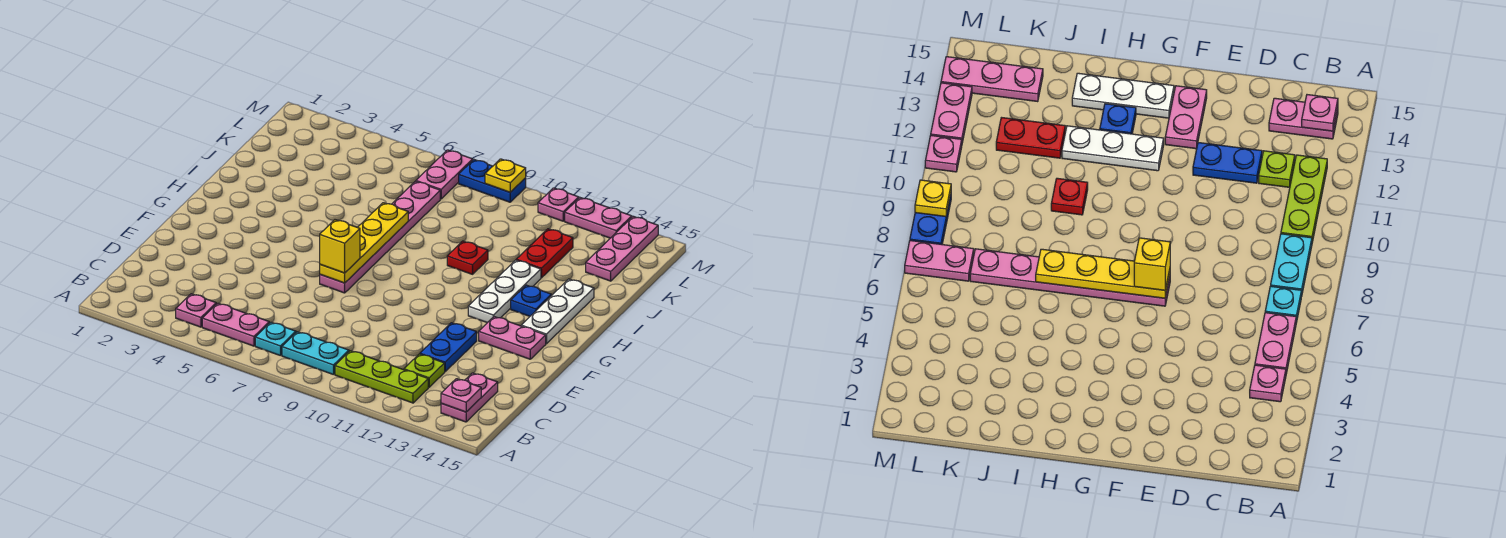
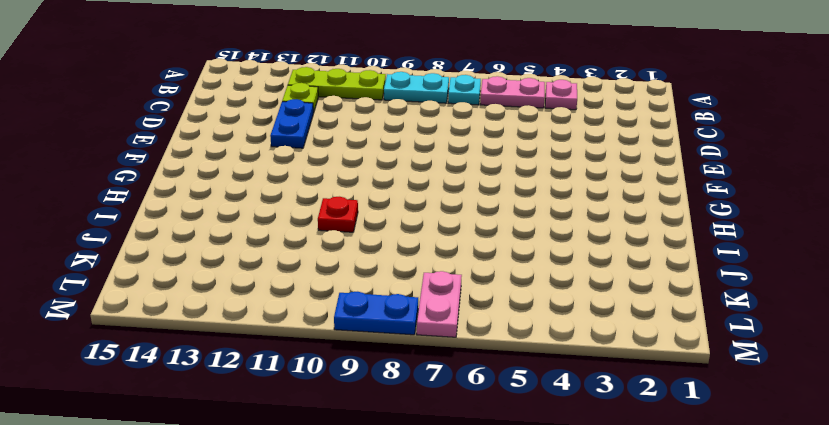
none -> pink plate B14:C14 level 1
none -> pink plate F7:K7 level 1
none -> pink plate F13:F14 level 1

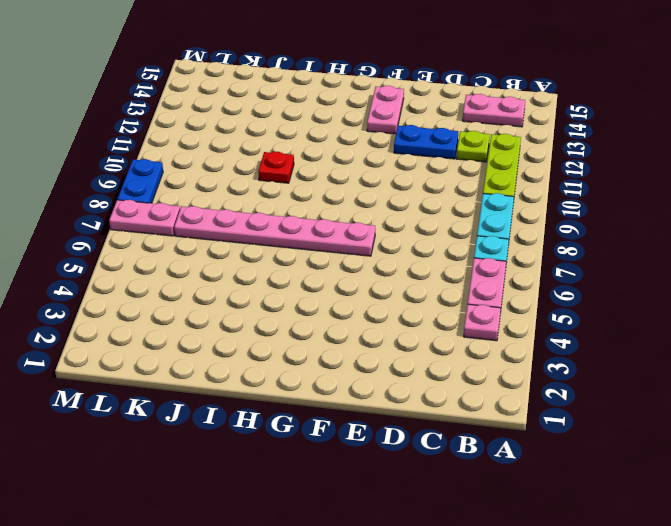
none -> white plate G12:I12 level 1
none -> white plate G14:I14 level 1
none -> blue plate H13 level 1

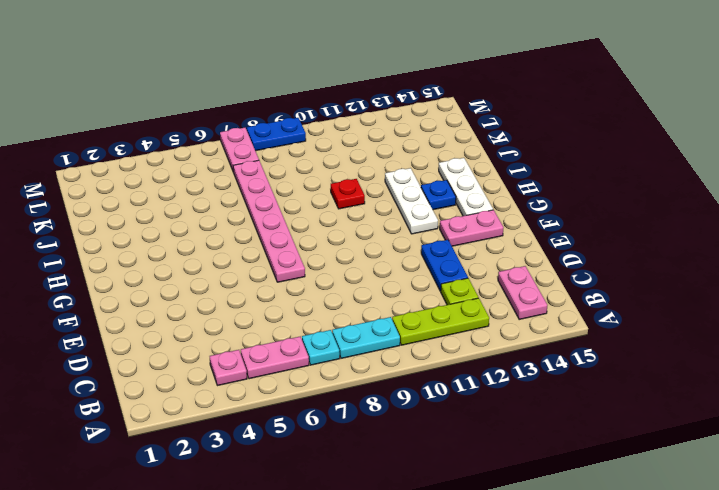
none -> red plate J12:K12 level 1
none -> pink plate K14:M14 level 1
none -> pink plate M11 level 1

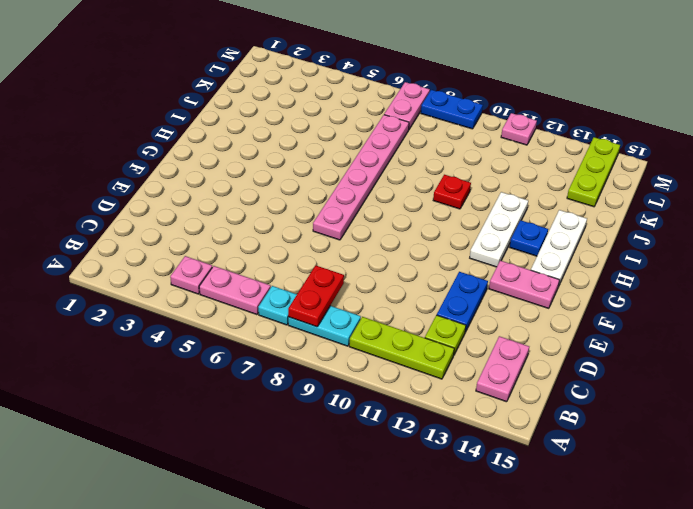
red plate B8:C8 level 2 -> red plate J12:K12 level 1
lime plate K14:M14 level 1 -> pink plate K14:M14 level 1
none -> pink plate M12:M13 level 1
none -> pink plate B14 level 2
none -> yellow plate F7:I7 level 2

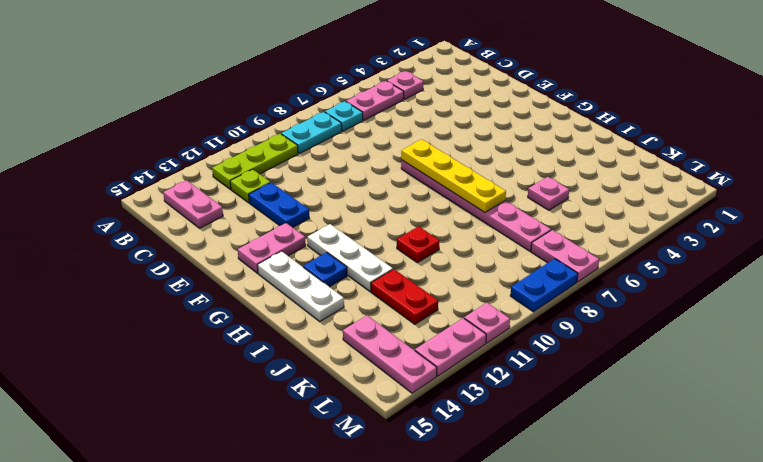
pink plate J5 level 1 -> pink plate B14 level 2
none -> yellow plate M9 level 2
none -> yellow brick F7 level 3

